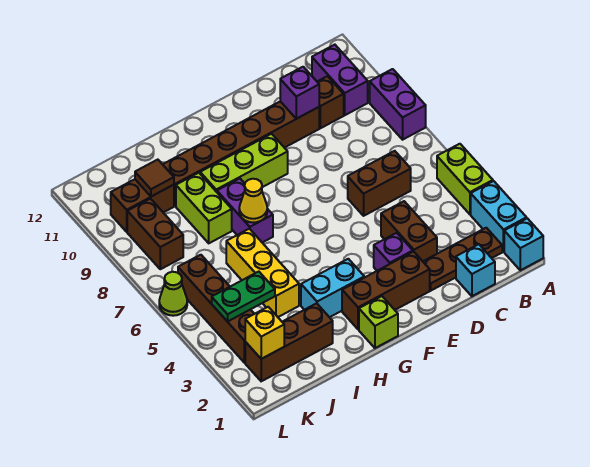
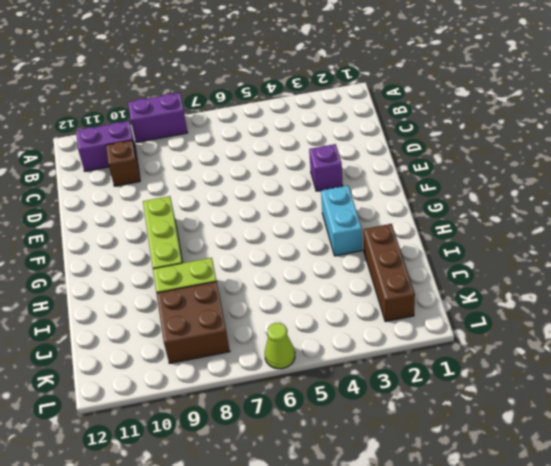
brown brick J8:K9 level 1 -> brown brick K8:K9 level 1
none -> cyan brick A1 level 1
none -> cyan brick A2:A3 level 1
none -> lime brick A4:A5 level 1

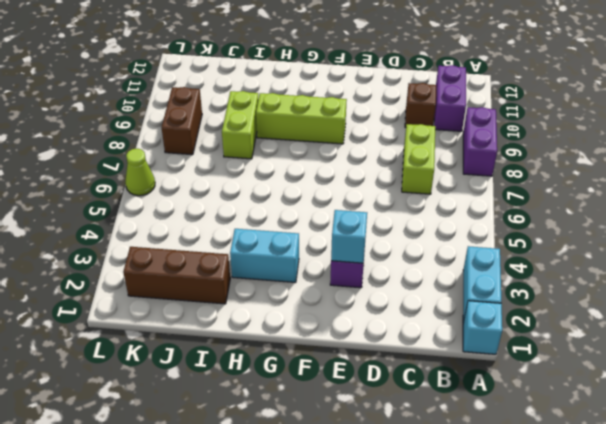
lime brick C7:C8 level 1 -> lime brick A4:A5 level 1
cyan brick E3 level 2 -> cyan brick C1 level 1
none -> brown plate B2:D2 level 1
none -> brown brick C6:D6 level 1
none -> brown brick D3:D4 level 1

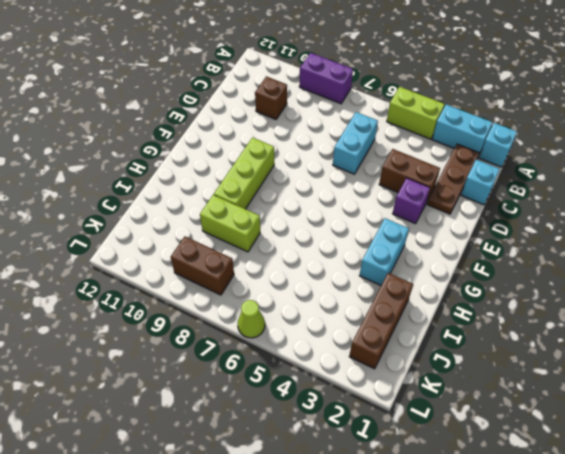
cyan brick C6:D6 level 1 -> brown brick C6:D6 level 1
none -> purple brick B10:B11 level 1
none -> brown brick D10:I10 level 1
none -> brown brick E2:G2 level 1

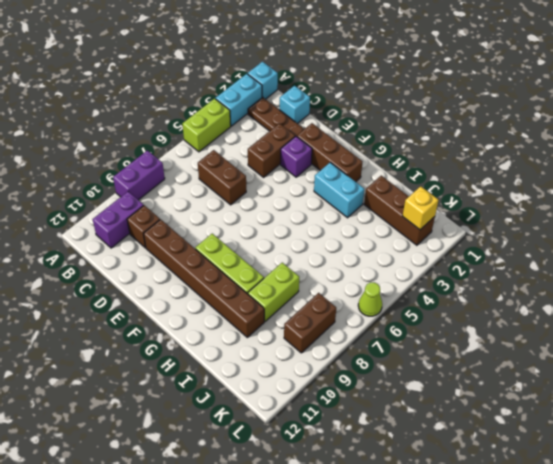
none -> lime brick G1 level 1
none -> purple brick H7:H8 level 1
none -> yellow brick I4:I6 level 1

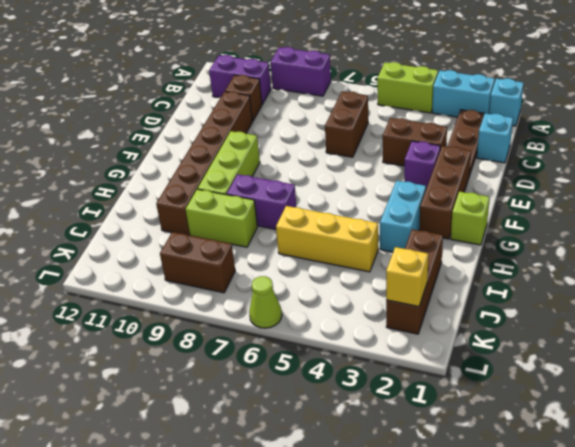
none -> brown brick J10:K10 level 1
none -> brown brick K3:K6 level 1
none -> purple brick D10 level 2

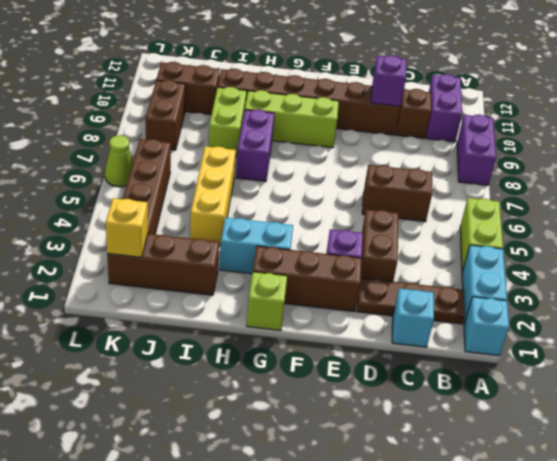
none -> yellow cone H7 level 2
none -> green plate J4:K4 level 2
none -> brown tile J10 level 2

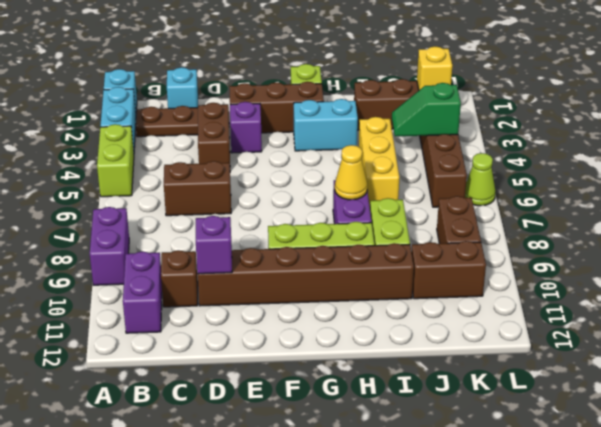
green slope J4:K4 level 2 top K -> green plate J4:K4 level 2
none -> brown tile J10 level 2

